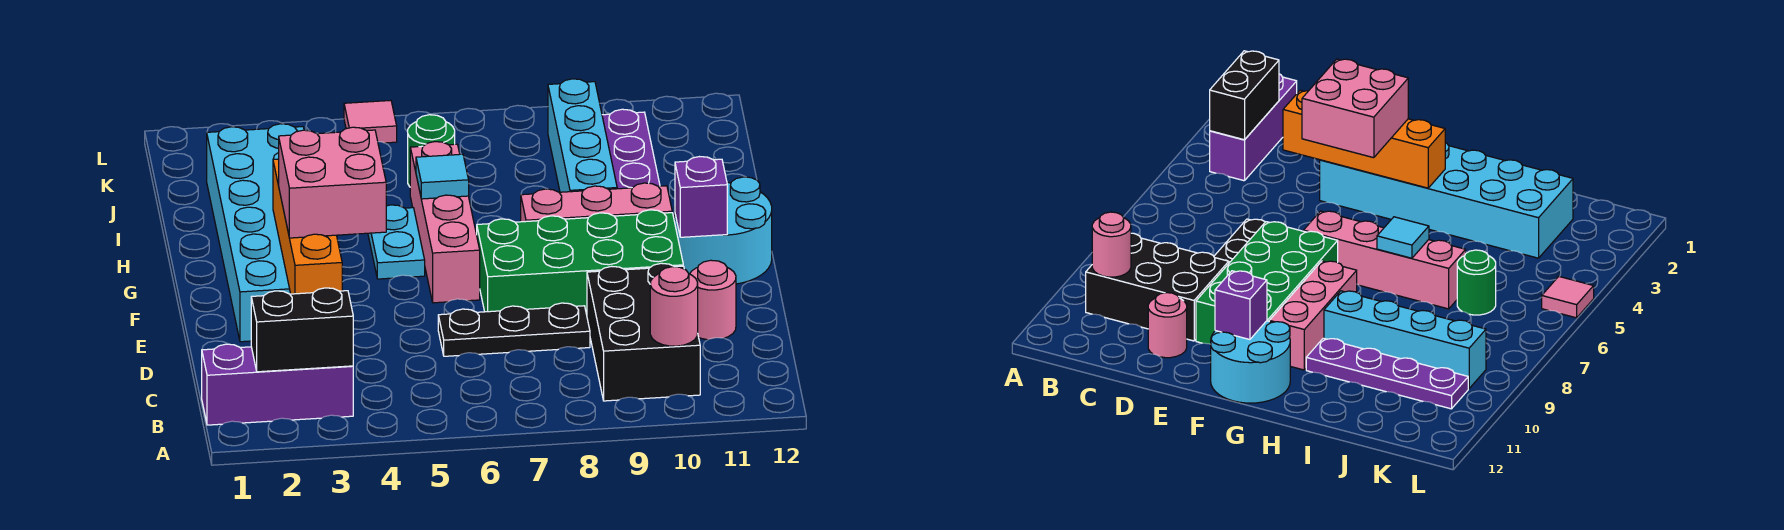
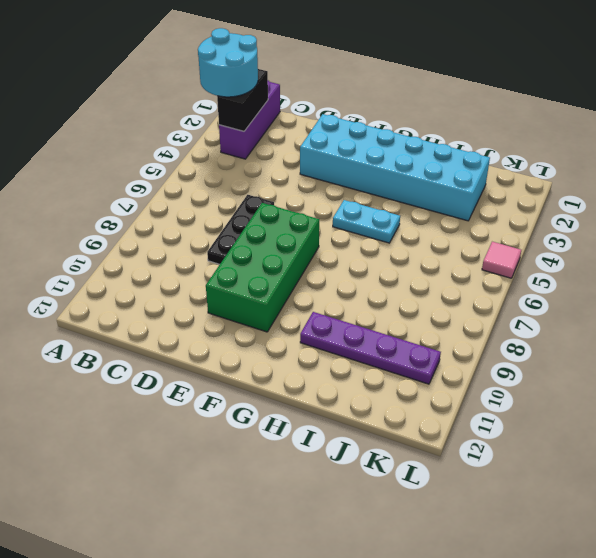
cyan round brick A2:B3 level 3 -> cyan round brick F11:G12 level 1
none -> black brick B9:D10 level 1
none -> pink round brick D11 level 1
none -> pink brick F6:I6 level 1

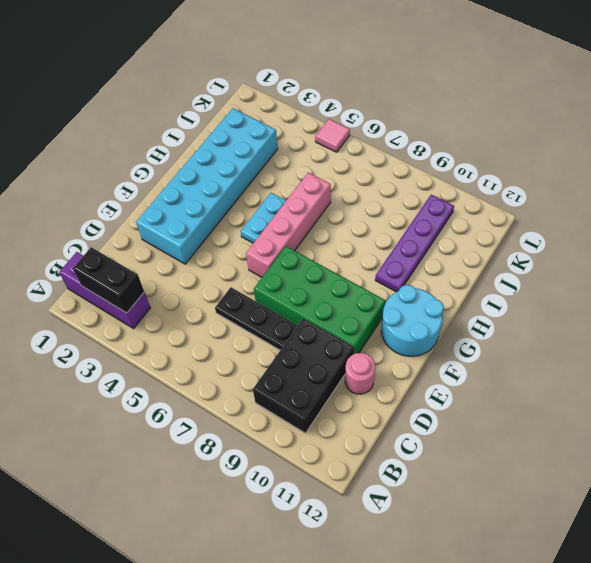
none -> pink brick G8:G10 level 1
none -> cyan brick H9:K9 level 1
none -> green round brick J6 level 1

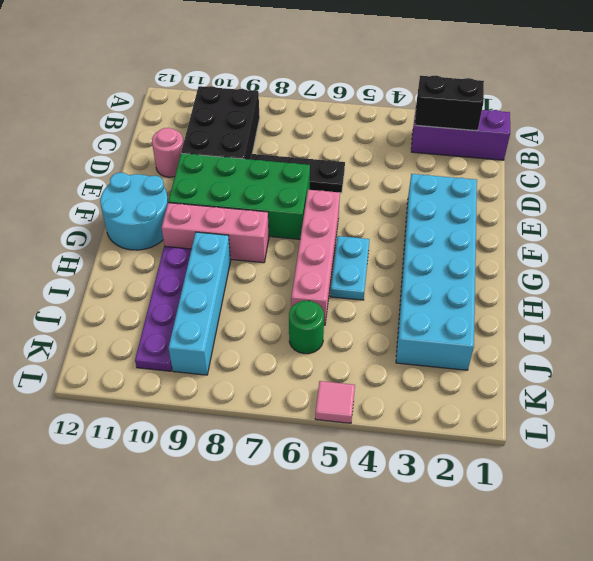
none -> pink round brick B10 level 2
none -> orange brick D3:G3 level 2
none -> purple brick F11 level 2

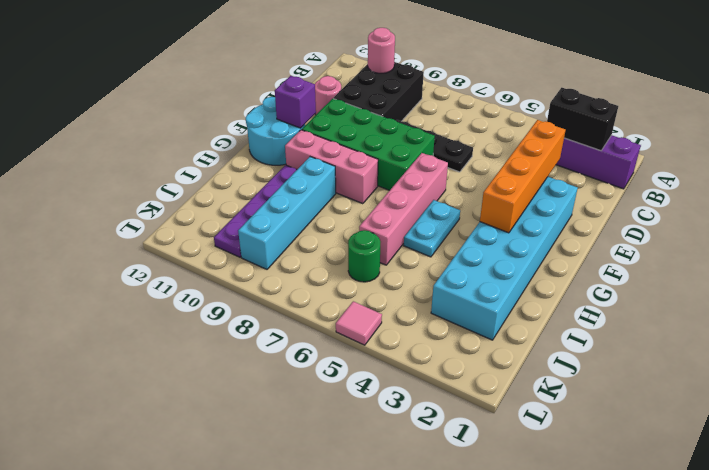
none -> cyan tile H6 level 2
none -> pink brick E3:F4 level 3

